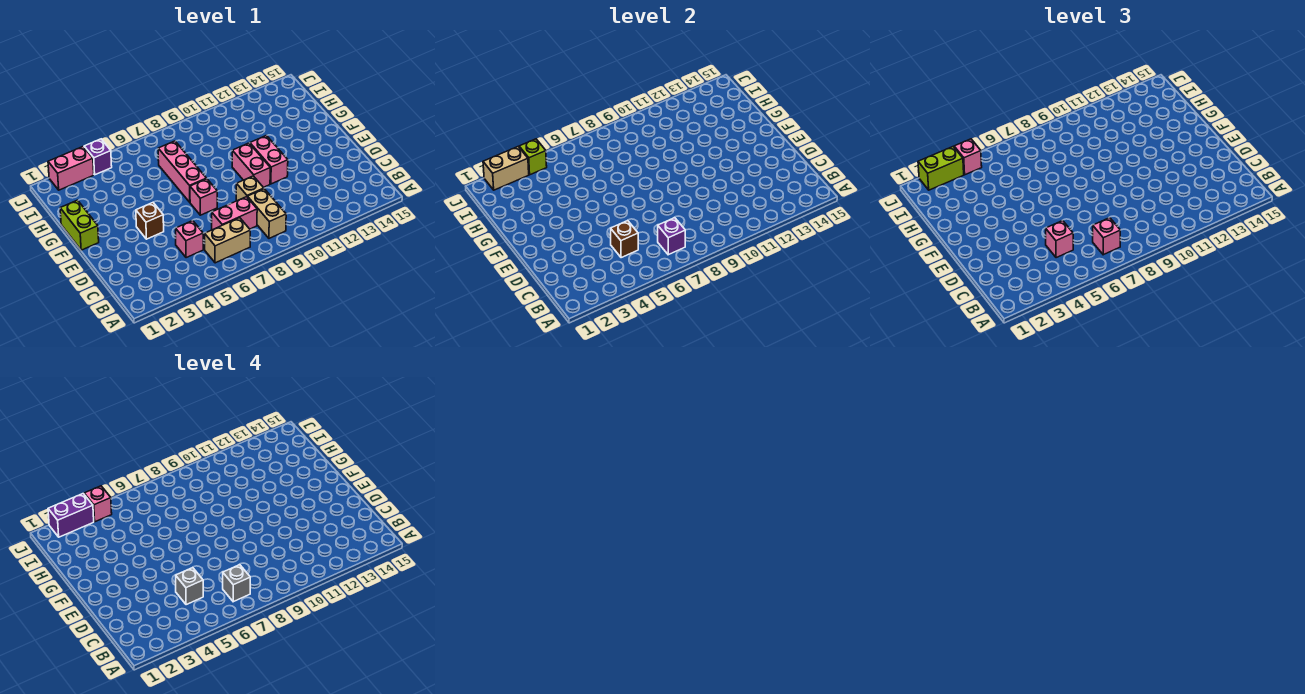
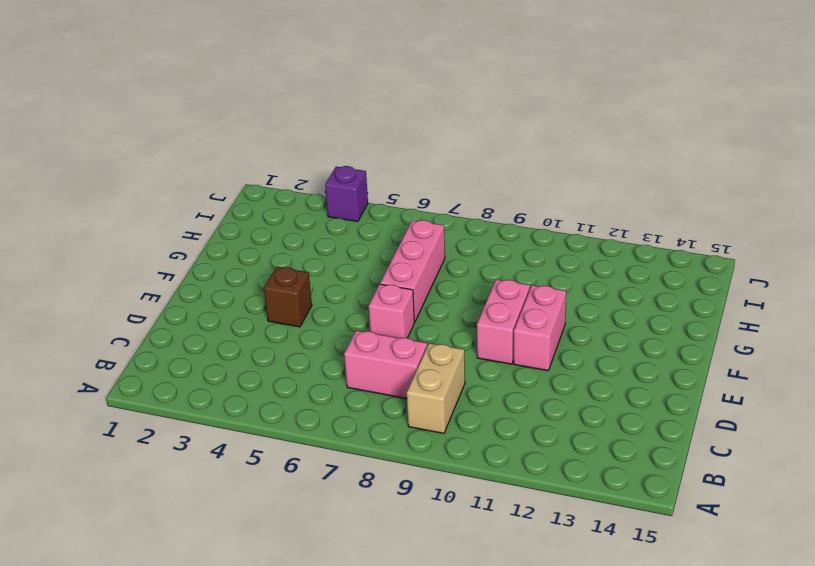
none -> tan brick B6:B7 level 1
none -> pink brick C5 level 1
none -> tan brick D9 level 1

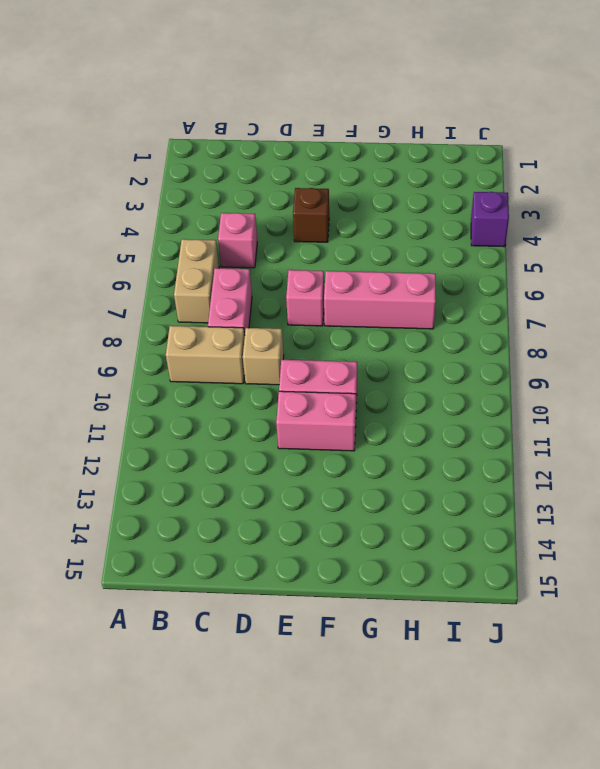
none -> lime brick F1:G1 level 1
none -> pink brick J2:J3 level 1
none -> purple brick B7 level 2

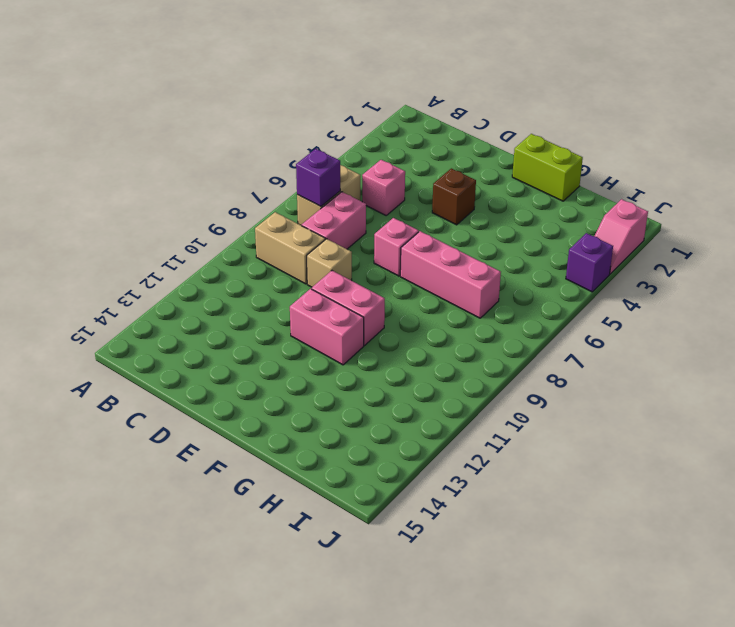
pink slope J2:J3 level 1 top 2 -> pink brick J2:J3 level 1
none -> brown brick C5 level 2
none -> tan brick J2:J3 level 2
none -> lime brick J4 level 2

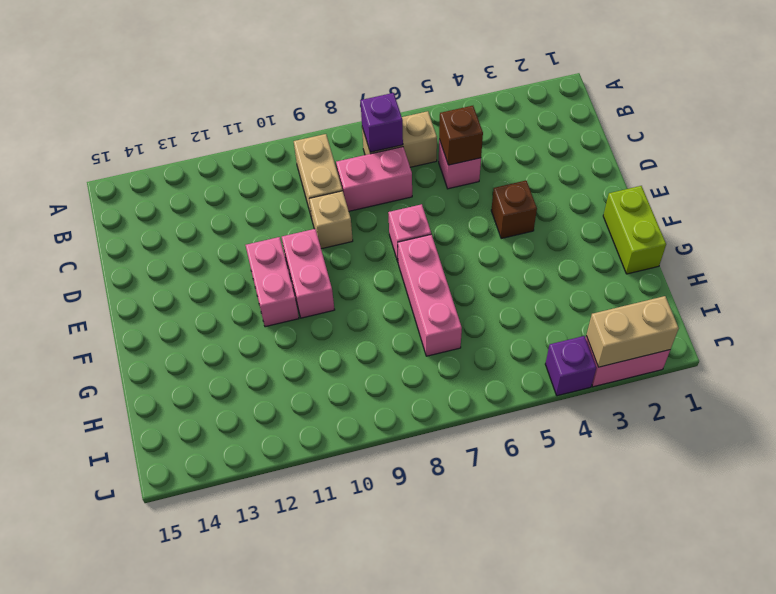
none -> lime brick J4 level 2
none -> pink brick B7 level 3
none -> pink brick C5 level 3

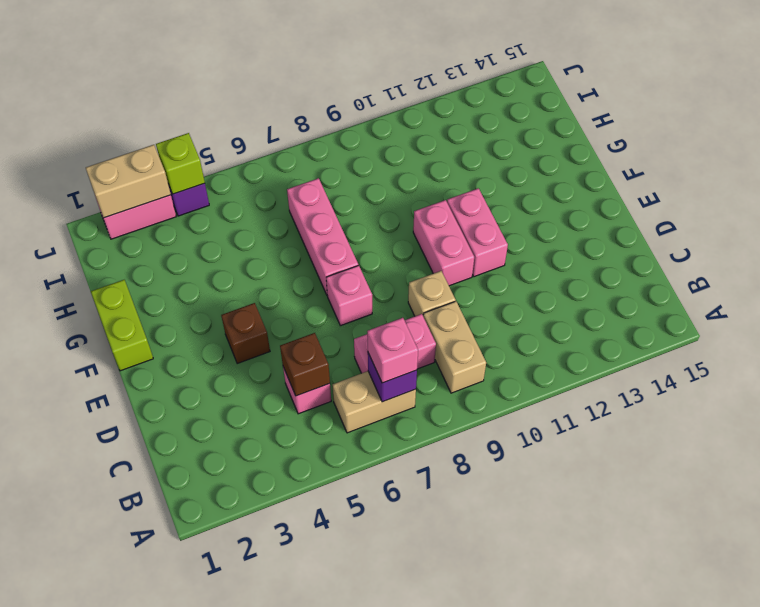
none -> pink brick C5 level 3
none -> lime brick J2:J3 level 3
none -> pink brick J4 level 3

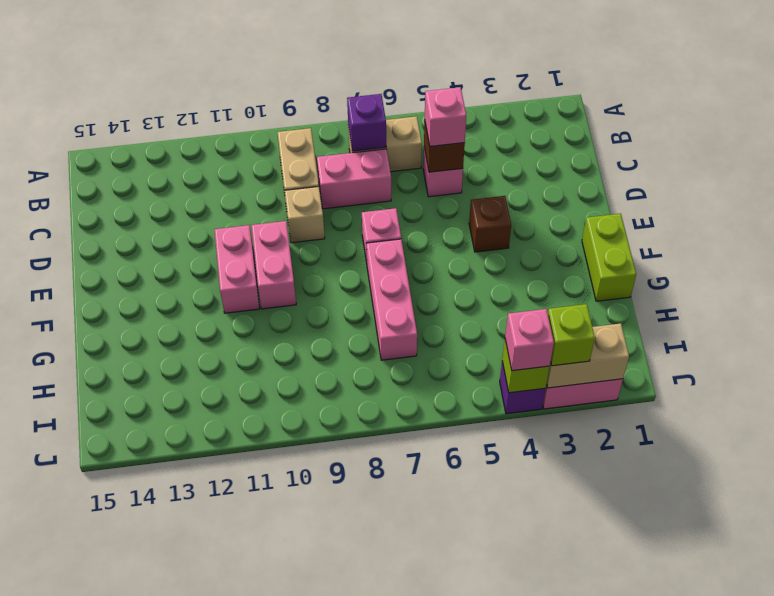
lime brick J3 level 3 -> lime brick J2:J3 level 3
none -> pink brick B7 level 3
none -> grey brick B7 level 4
none -> grey brick C5 level 4

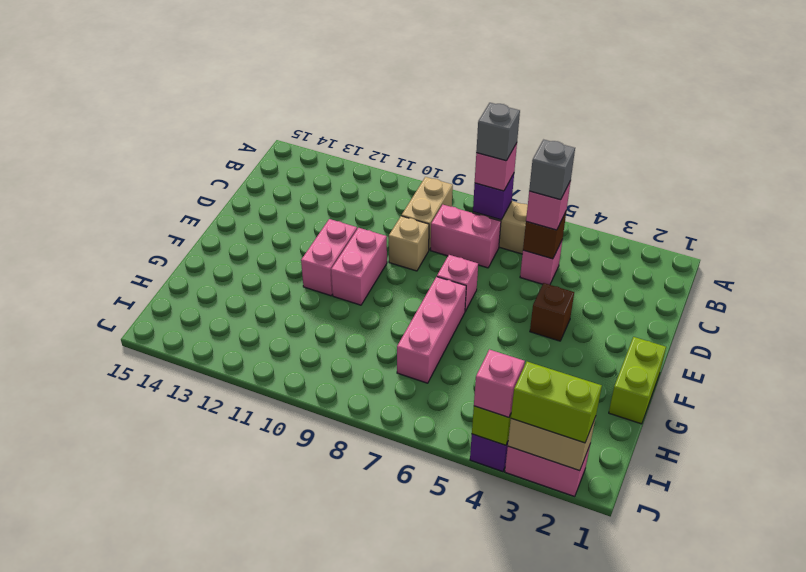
none -> purple brick J2:J3 level 4
none -> pink brick J4 level 4

